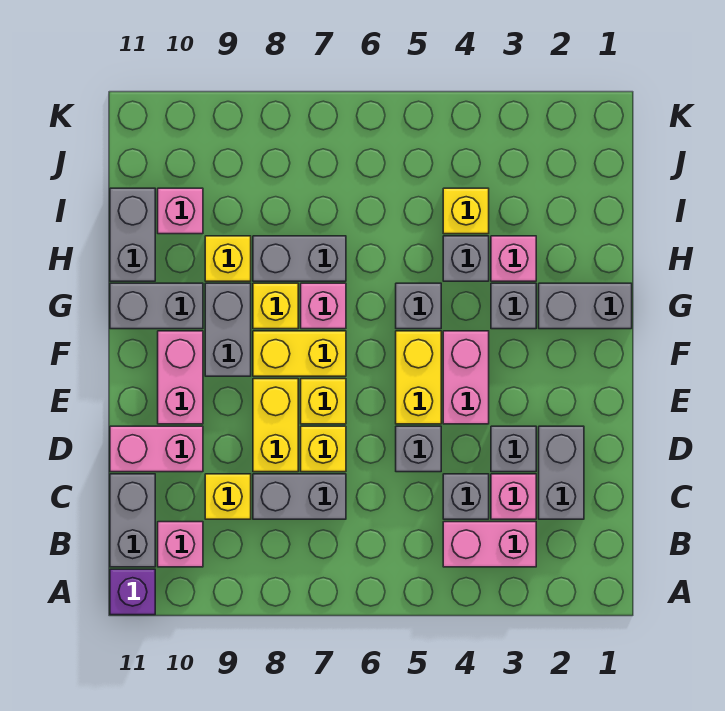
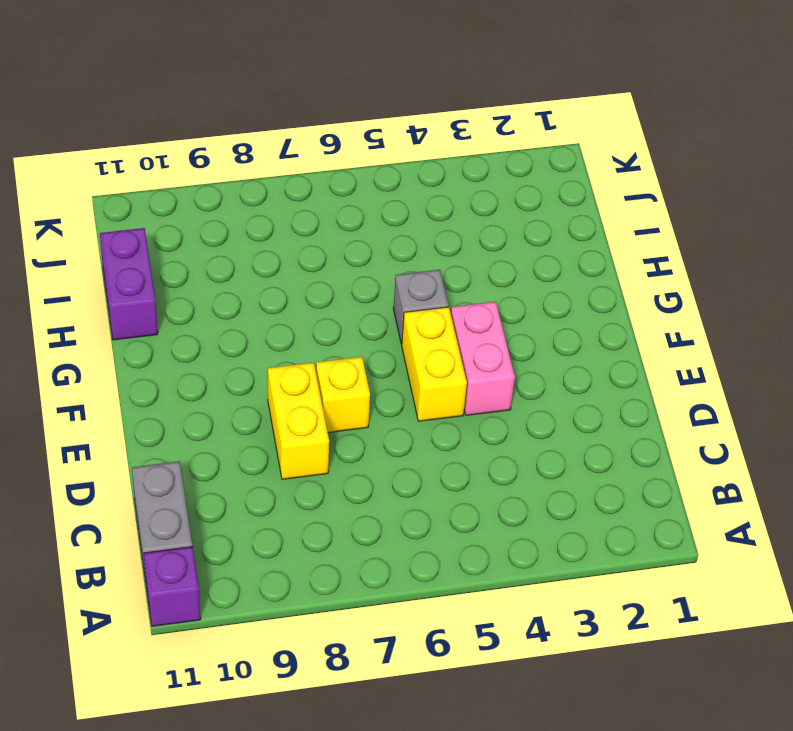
purple brick H11:I11 level 1 -> grey brick H11:I11 level 1
none -> pink brick B3:B4 level 1
none -> pink brick B10 level 1
none -> grey brick C2:D2 level 1
none -> pink brick C3 level 1

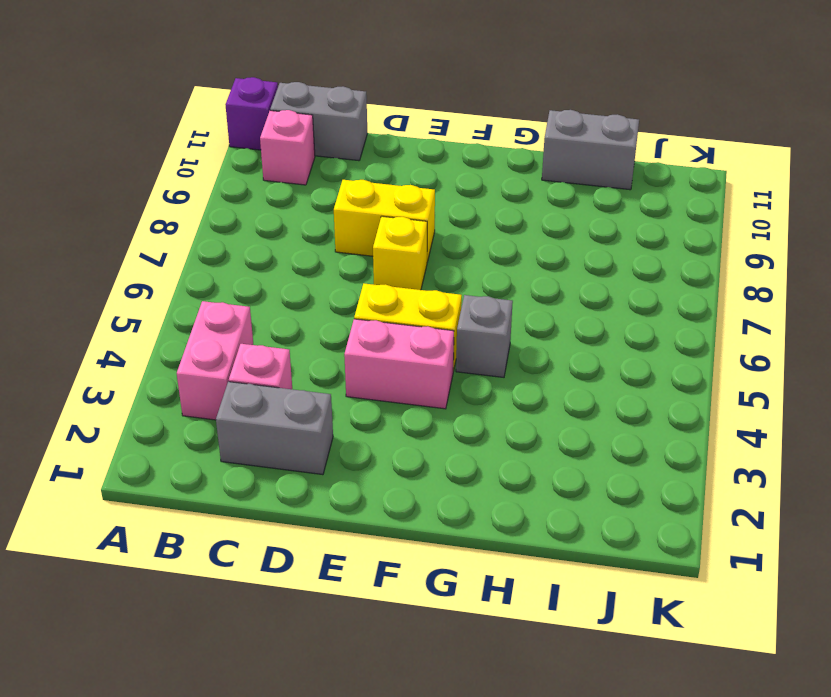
none -> grey brick C4 level 1
none -> grey brick C7:C8 level 1
none -> yellow brick C9 level 1
none -> grey brick D3 level 1

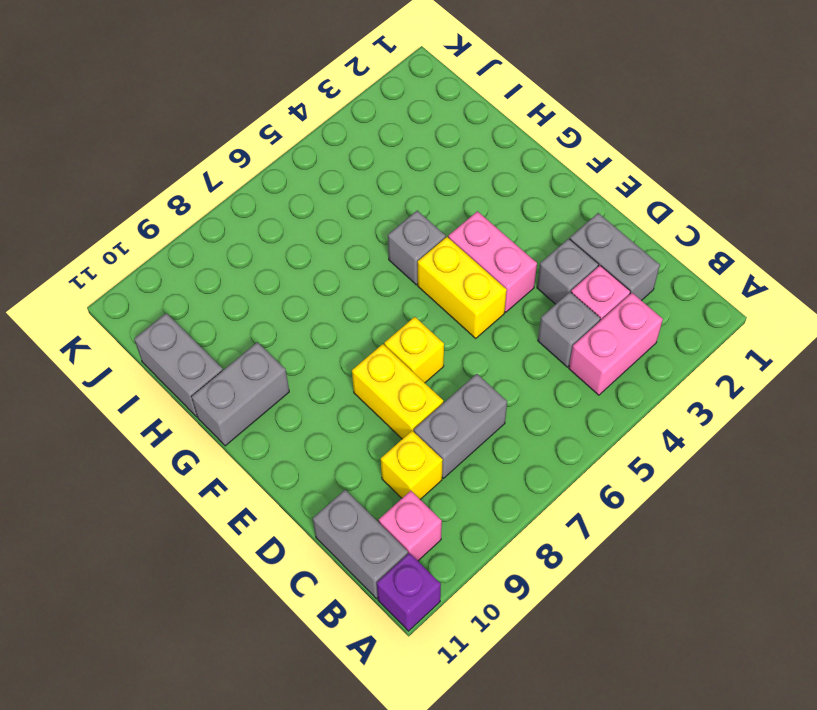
none -> grey brick D5 level 1
none -> yellow brick D7 level 1
none -> pink brick D10:D11 level 1
none -> pink brick E10:F10 level 1

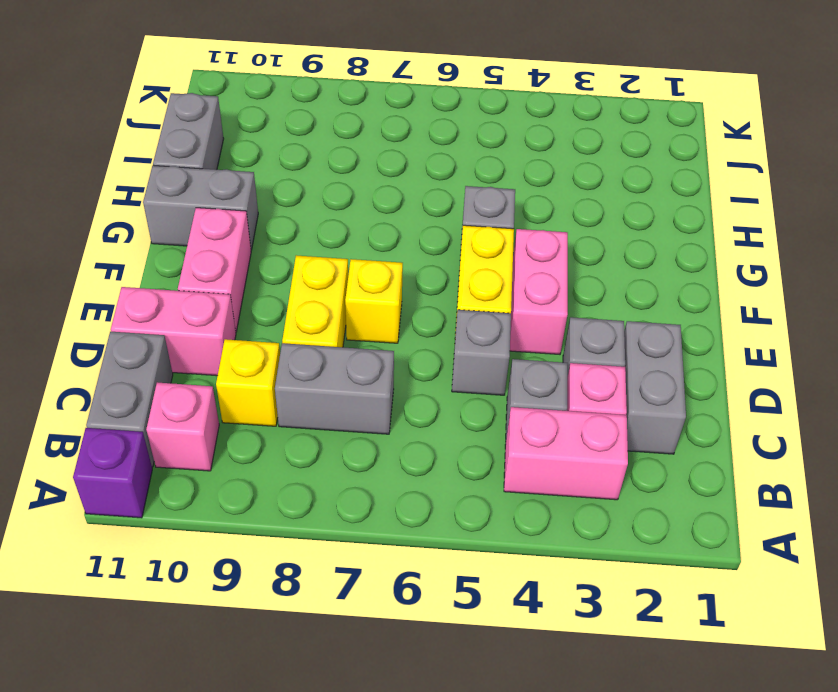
none -> yellow brick D7 level 1
none -> yellow brick F7:F8 level 1
none -> grey brick F9:G9 level 1
none -> grey brick G1:G2 level 1

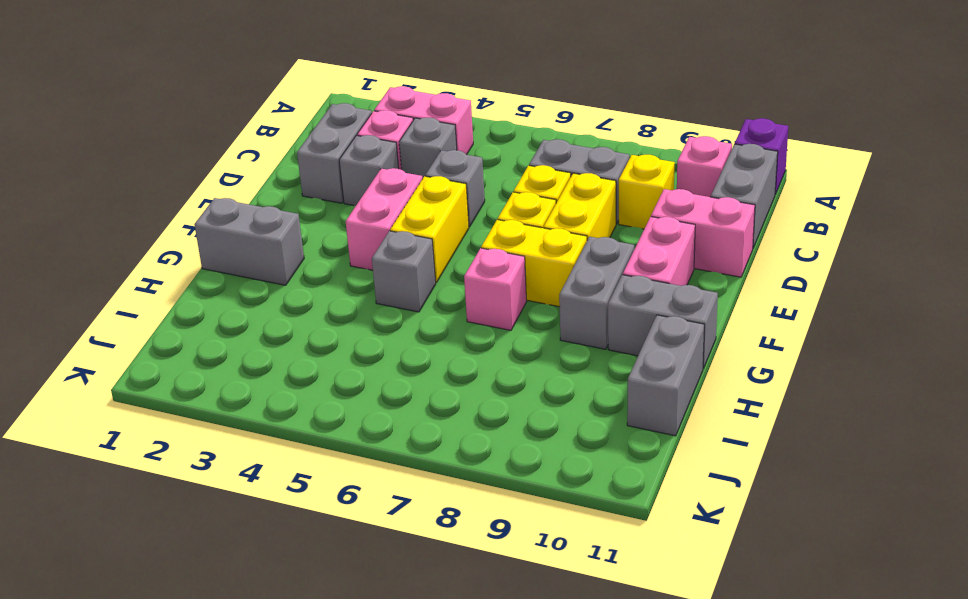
none -> grey brick G3 level 1
none -> yellow brick G8 level 1
none -> pink brick H3 level 1
none -> grey brick H4 level 1

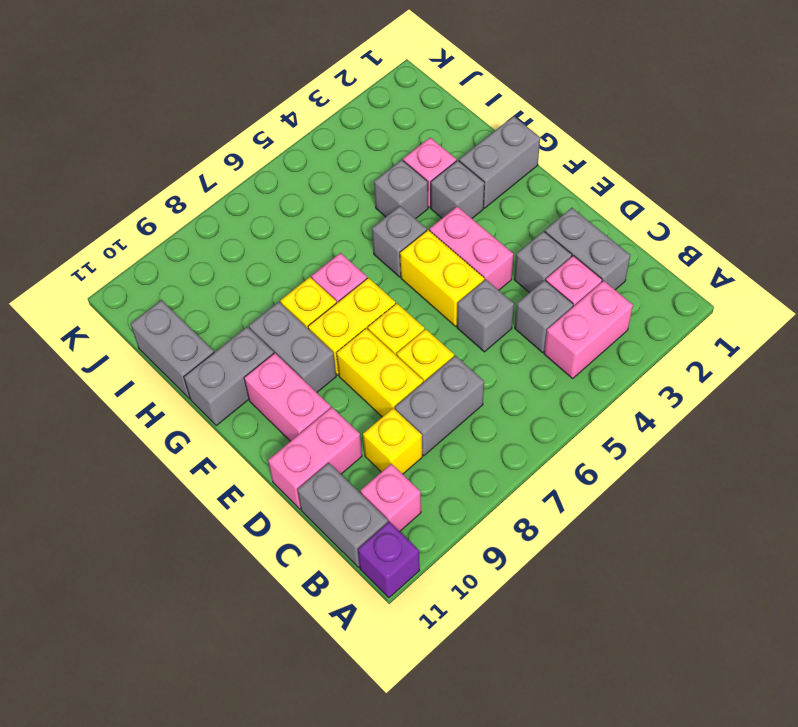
none -> grey brick H7:H8 level 1
none -> yellow brick H9 level 1
none -> yellow brick I4 level 1
none -> pink brick I10 level 1

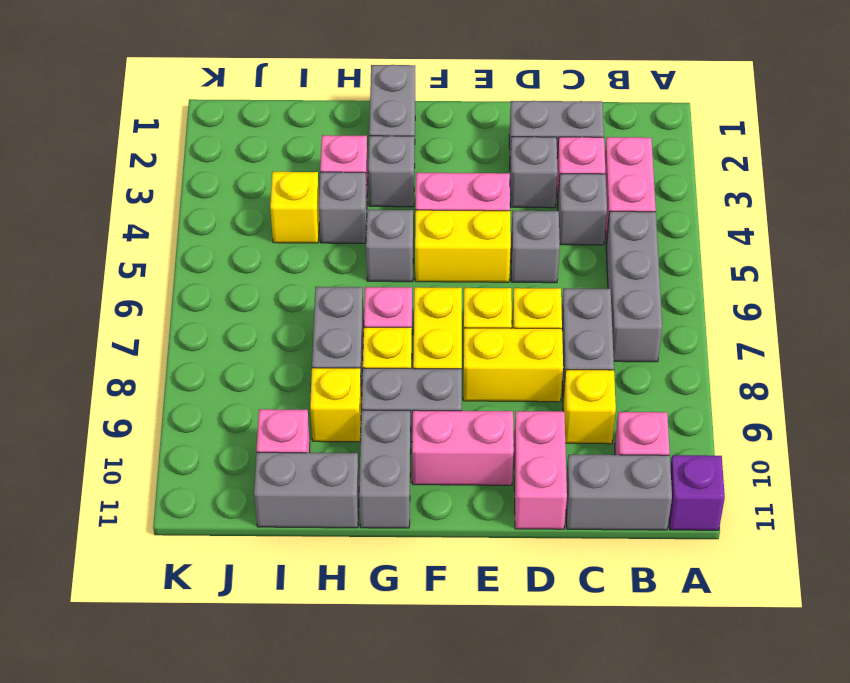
grey brick B5:B7 level 1 -> none

